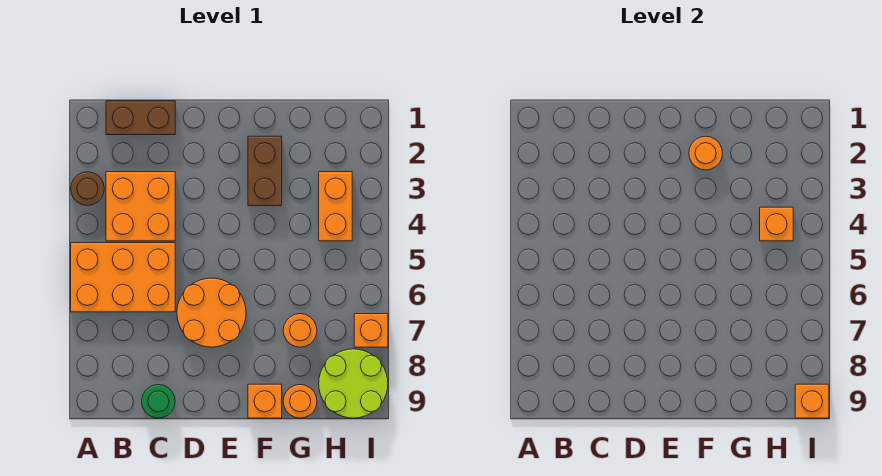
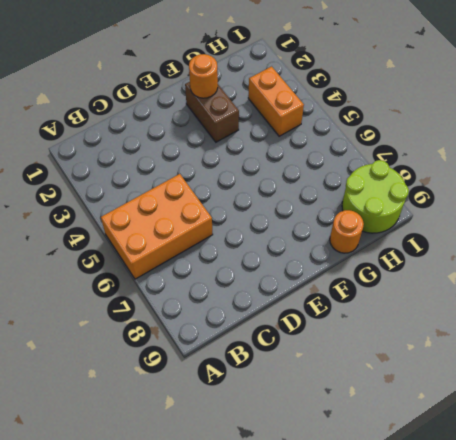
none -> brown round brick A3 level 1
none -> brown brick B1:C1 level 1
none -> orange brick B3:C4 level 1

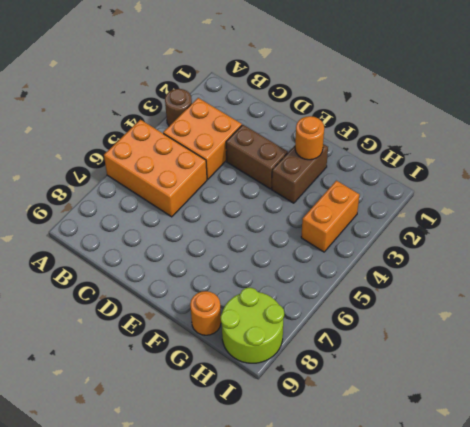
brown brick D3:E3 level 1 -> brown brick B1:C1 level 1
none -> green round brick C9 level 1
none -> orange round brick D6:E7 level 1
none -> orange brick F9 level 1

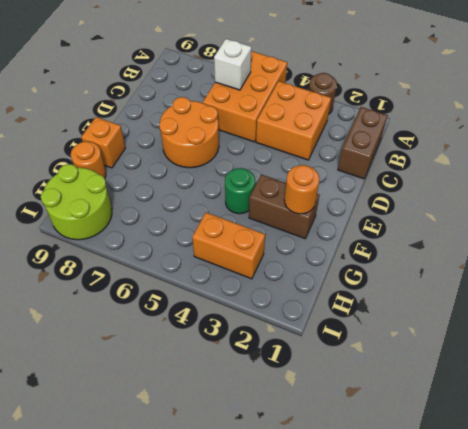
white brick B6 level 2 -> none
green round brick F4 level 1 -> green round brick C9 level 1
none -> orange round brick G7 level 1
none -> orange brick I7 level 1
none -> orange brick H4 level 2

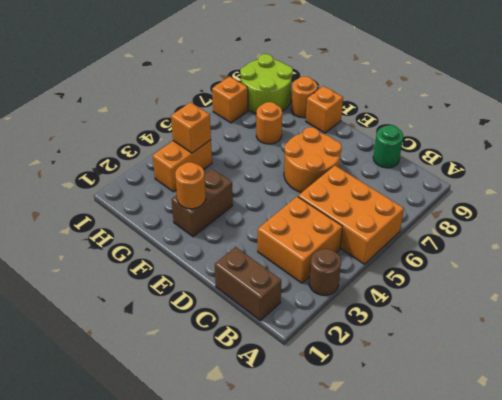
none -> orange brick I9 level 2

